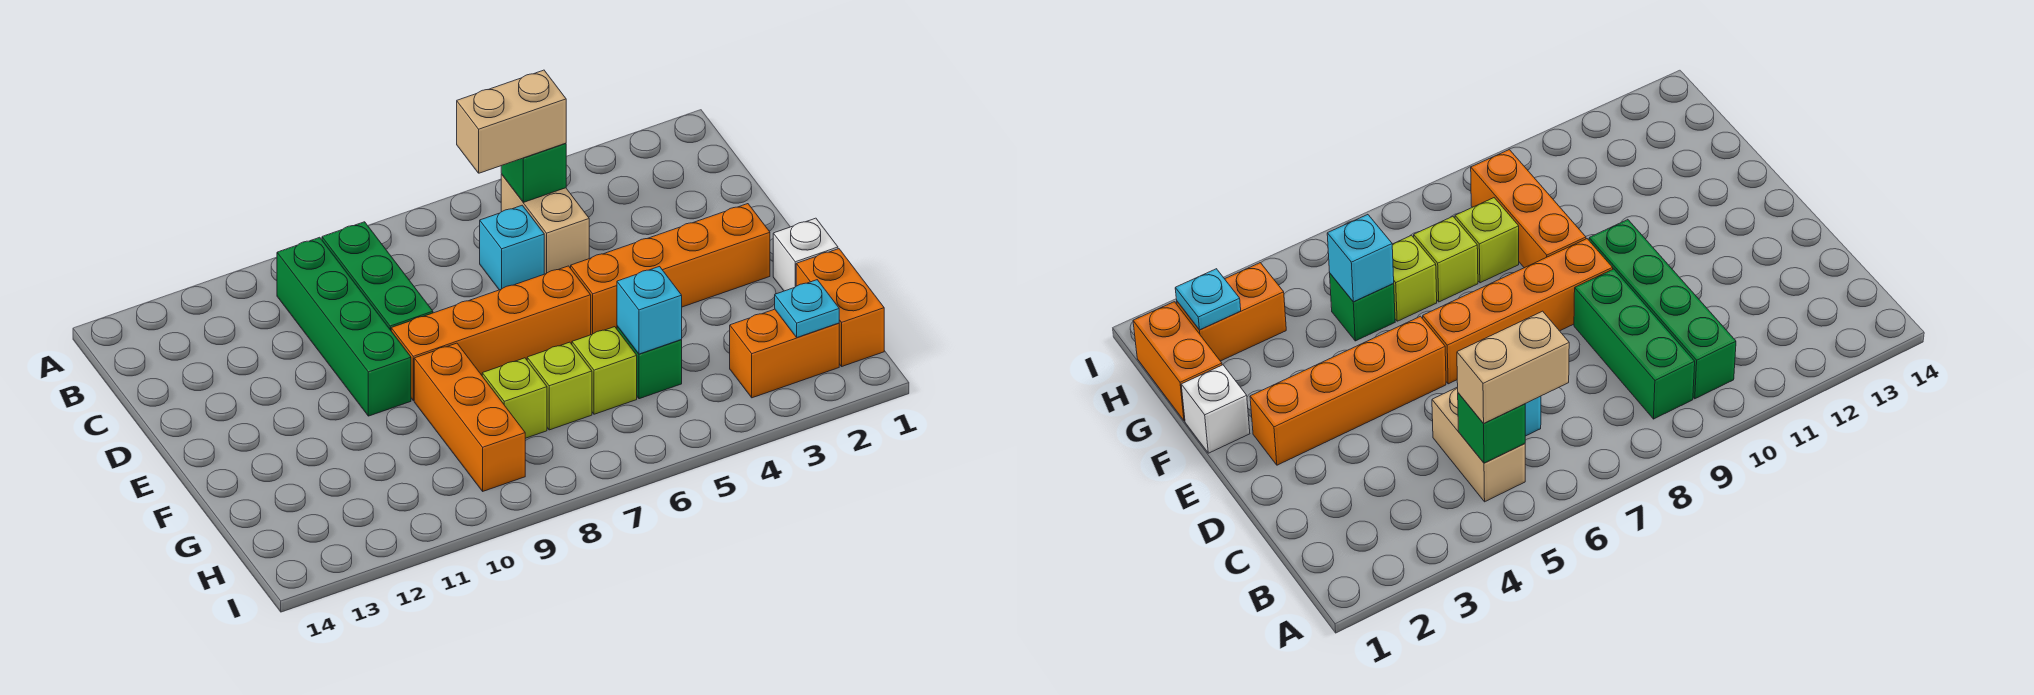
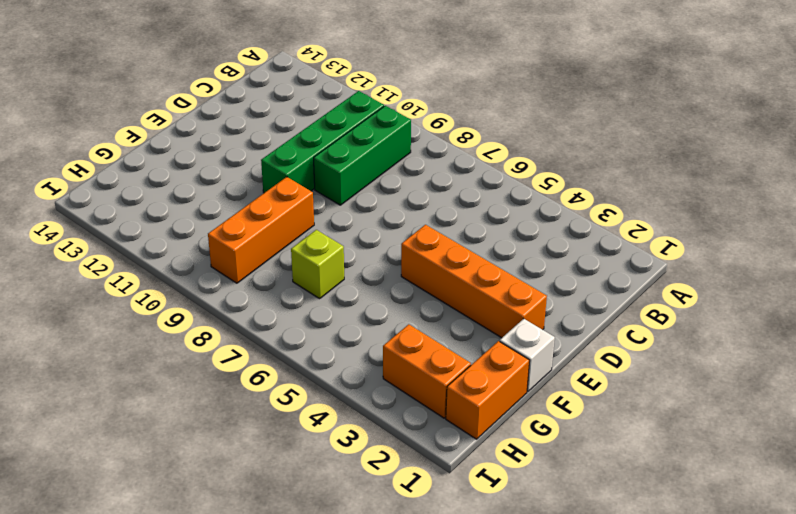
none -> tan brick B5:C5 level 1
none -> cyan brick C6 level 1
none -> orange brick E6:E9 level 1

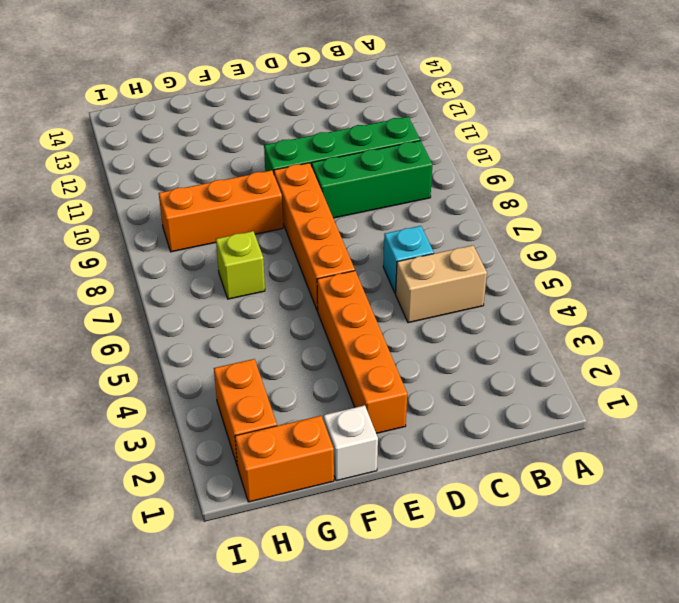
none -> green brick G5 level 1
none -> lime brick G6 level 1
none -> lime brick G8 level 1

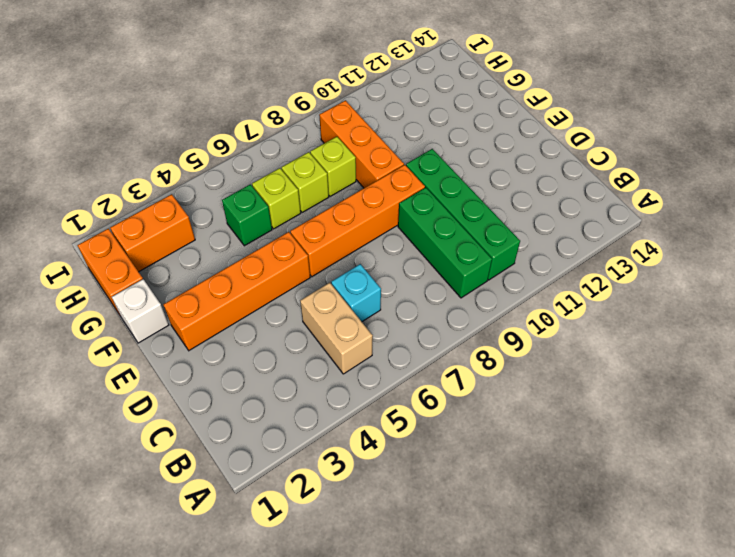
none -> green brick B5 level 2
none -> cyan brick G5 level 2
none -> cyan plate H2 level 2

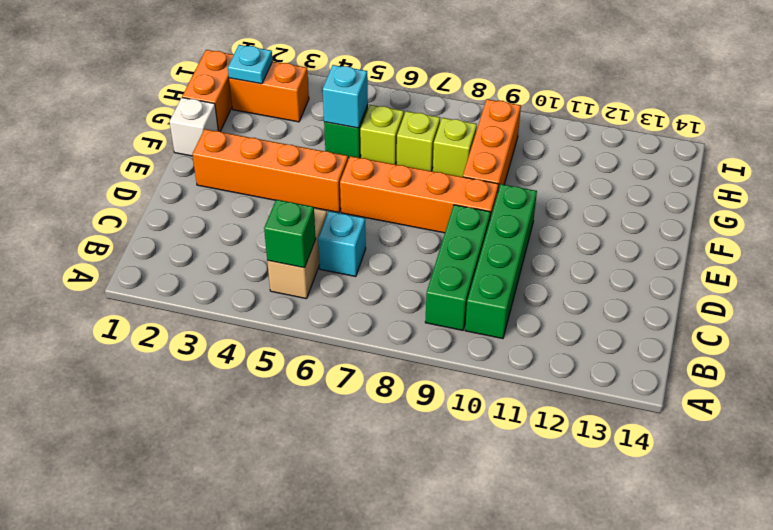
none -> tan brick B5:B6 level 3

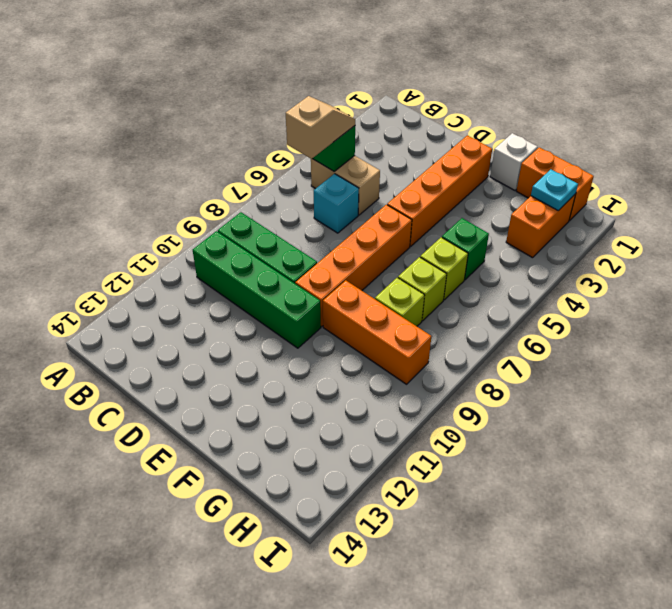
tan slope B5:B6 level 3 top 6 -> tan brick B5:B6 level 3
none -> cyan brick G5 level 2

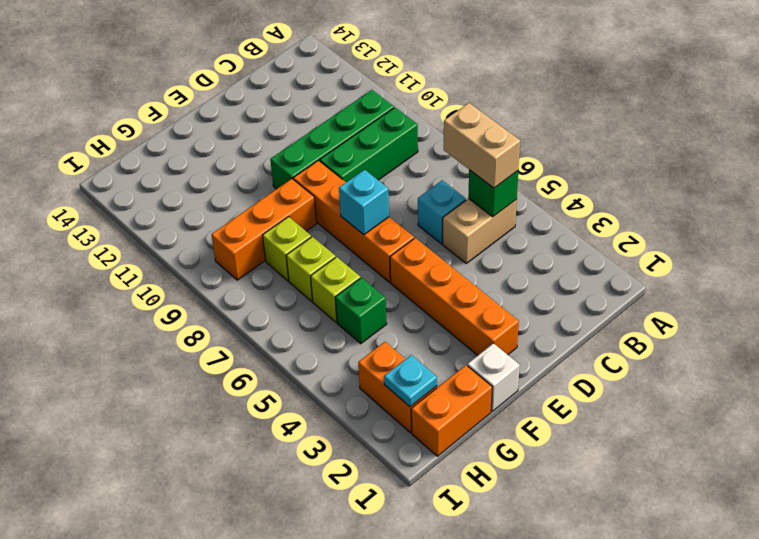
cyan brick E7 level 2 -> cyan brick G5 level 2

